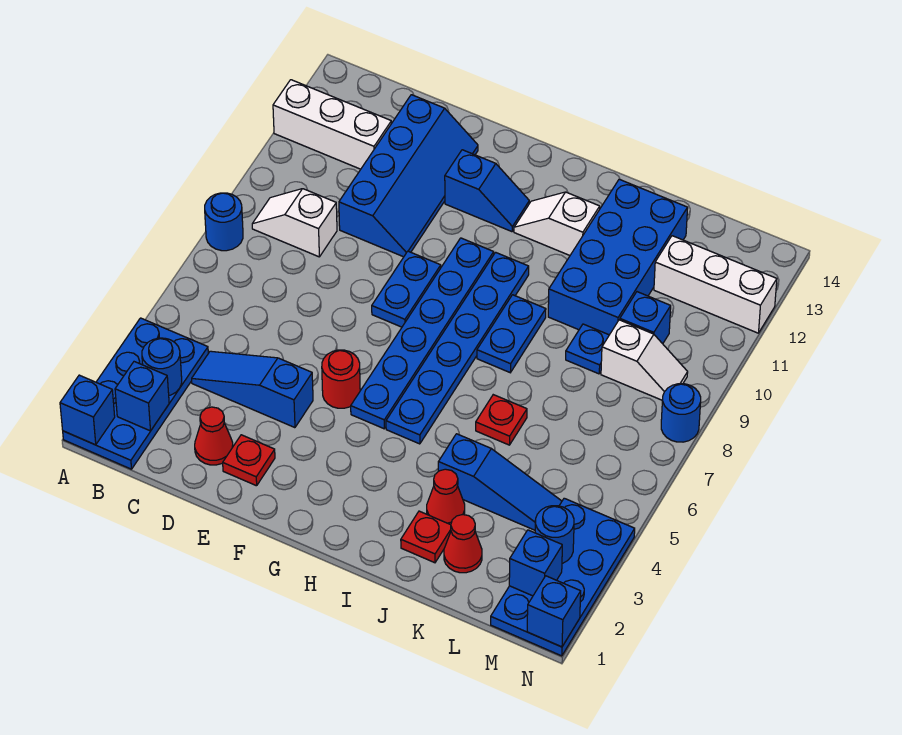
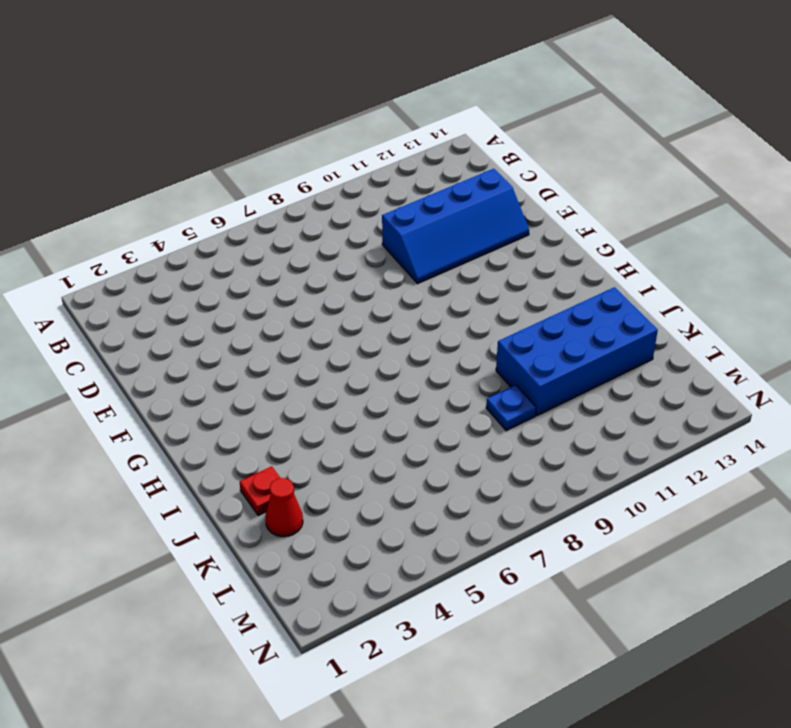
none -> blue plate A1:B4 level 1
none -> blue round brick A8 level 1
none -> white brick A12:C12 level 1
none -> white slope B9:C9 level 1 top C

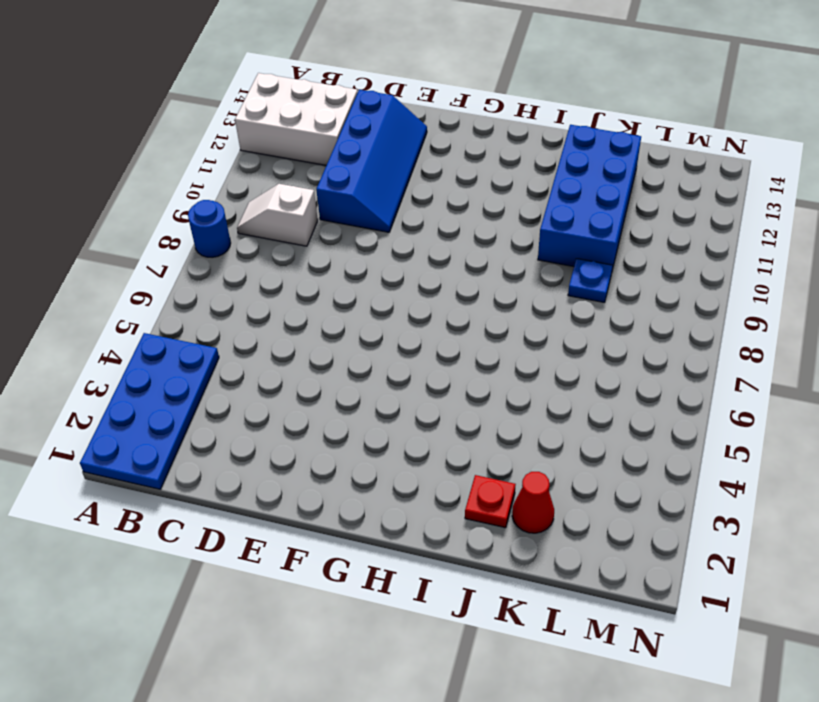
white brick A12:C13 level 1 -> white brick A12:C12 level 1
none -> blue slope C4:E4 level 1 top E
none -> red cone D2 level 1
none -> red plate E2 level 1
none -> red round brick F5 level 1

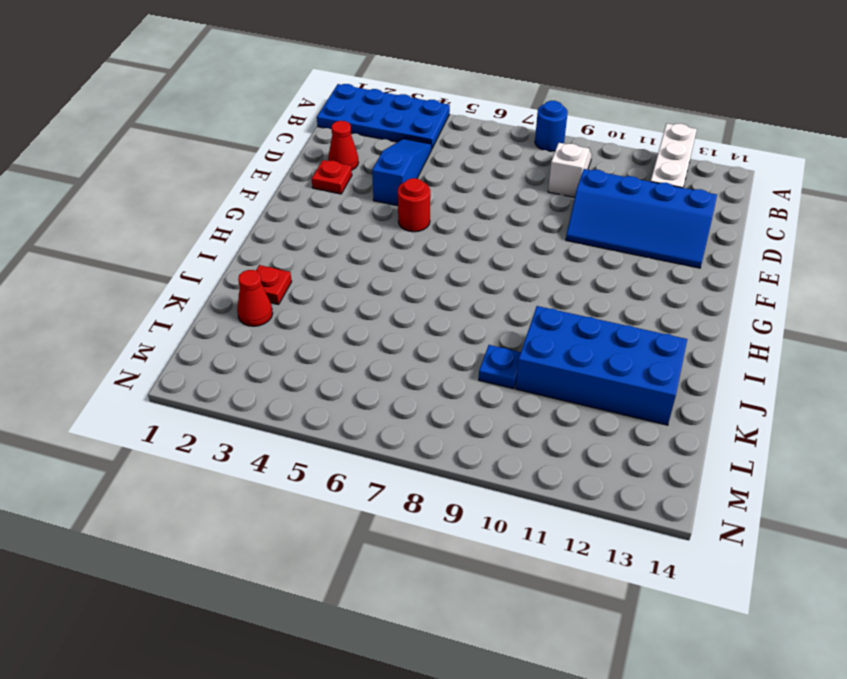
none -> blue plate F8:F9 level 1
none -> blue slope F12:G12 level 1 top F
none -> blue plate G5:G10 level 1
none -> blue plate H5:H10 level 1

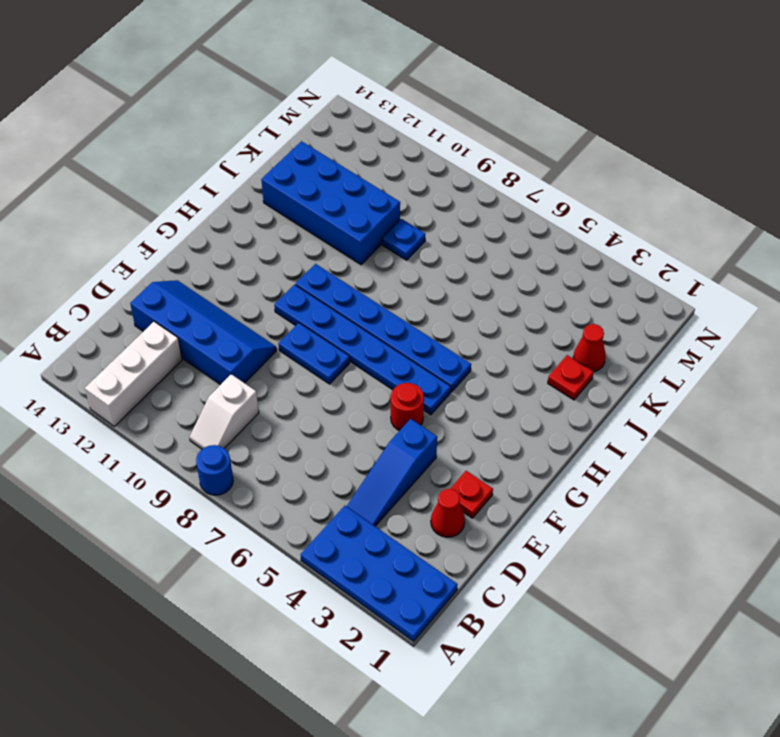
none -> blue slope F12:G12 level 1 top F
none -> white slope H12:I12 level 1 top I
none -> blue plate I8:I9 level 1
none -> red cone J3 level 1

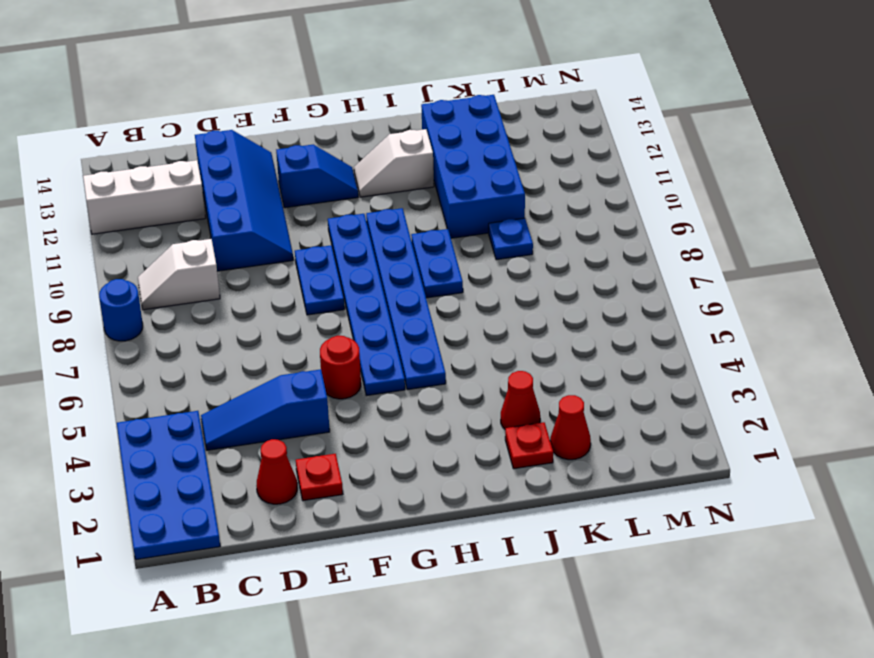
none -> blue slope J4:L4 level 1 top J
none -> red plate J6 level 1
none -> white slope L9:M9 level 1 top L
none -> blue brick L10 level 1

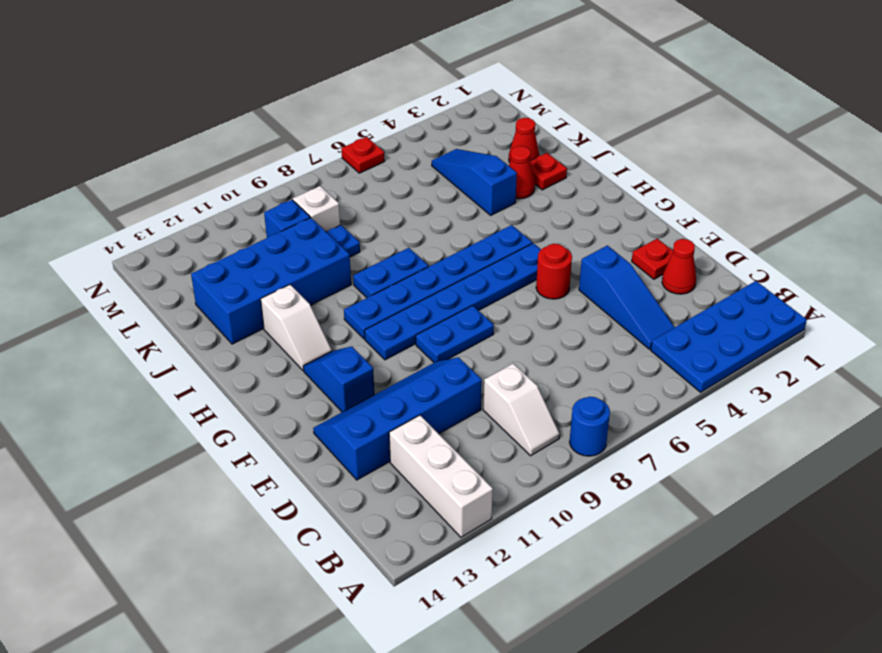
red plate N6 level 1 -> red plate J6 level 1
none -> white brick L12:N12 level 1
none -> blue plate M1:N4 level 1
none -> blue round brick N8 level 1
none -> blue brick A1 level 2

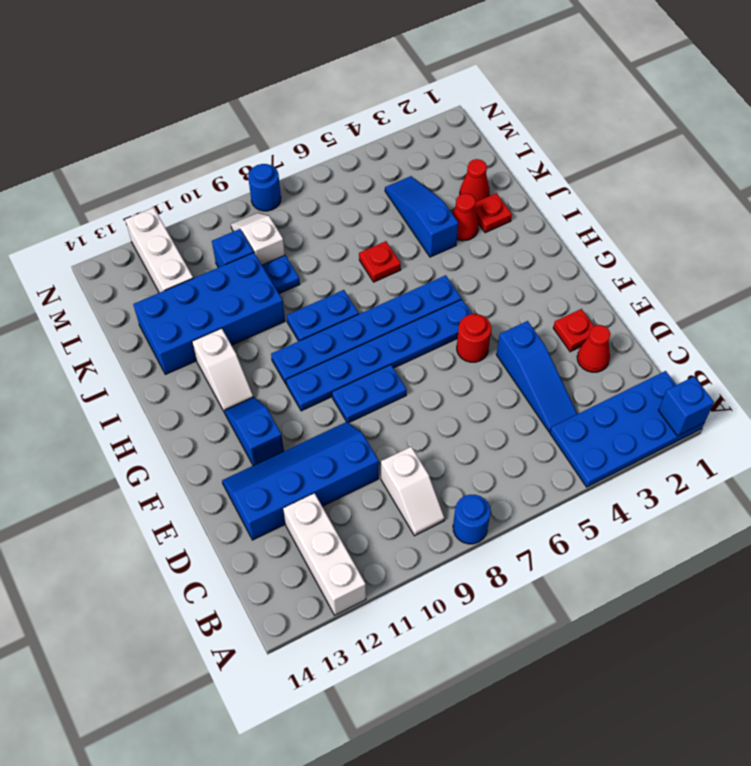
none -> blue plate M1:N4 level 1
none -> blue brick B2 level 2
none -> blue round brick B3 level 2
none -> blue brick M2 level 2

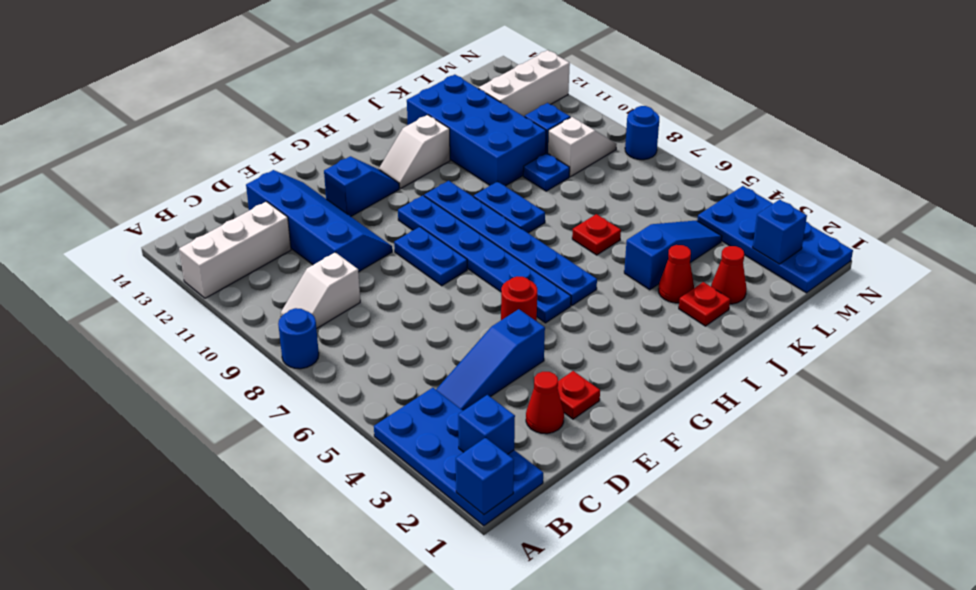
none -> blue round brick B3 level 2
none -> blue round brick M3 level 2
none -> blue brick N1 level 2

